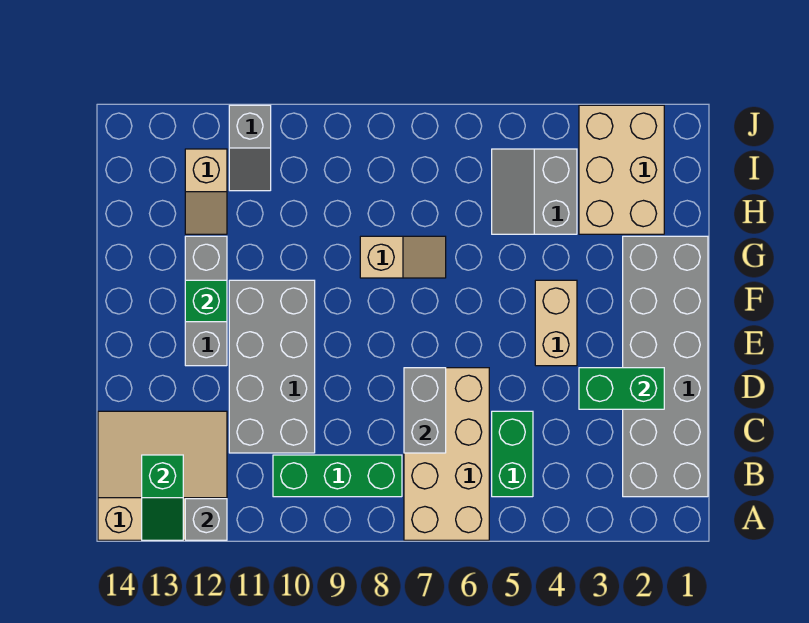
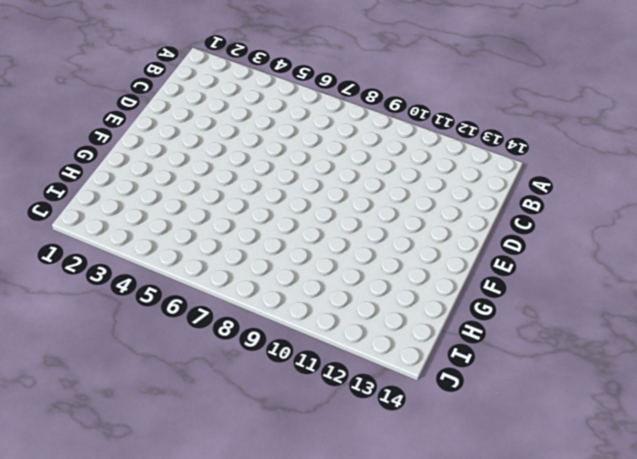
none -> tan brick A6:D7 level 1
none -> tan slope A12:C14 level 1 top A
none -> grey brick B1:G2 level 1

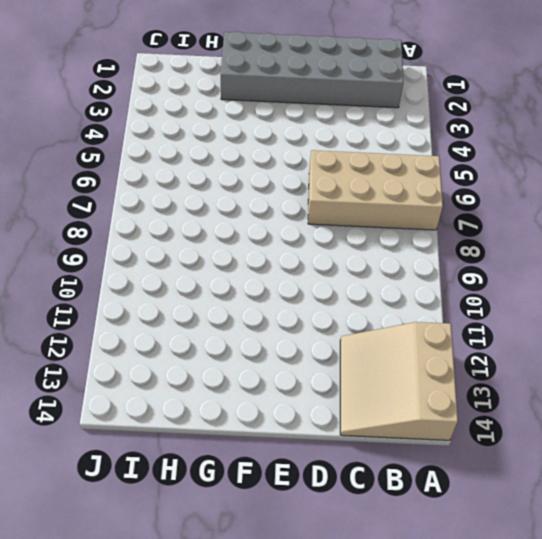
none -> green brick B5:C5 level 1
none -> green brick B8:B10 level 1
none -> grey brick C10:F11 level 1

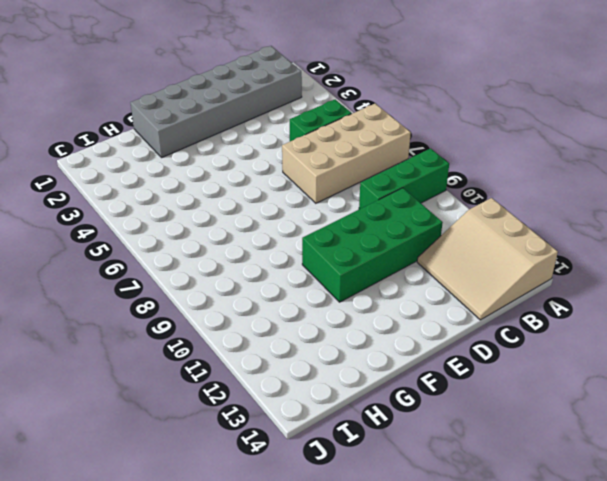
green brick A9:C9 level 1 -> green brick B8:B10 level 1
green brick C10:F11 level 1 -> grey brick C10:F11 level 1
none -> tan brick E4:F4 level 1
none -> grey brick E12:G12 level 1
none -> tan slope G7:G8 level 1 top 8

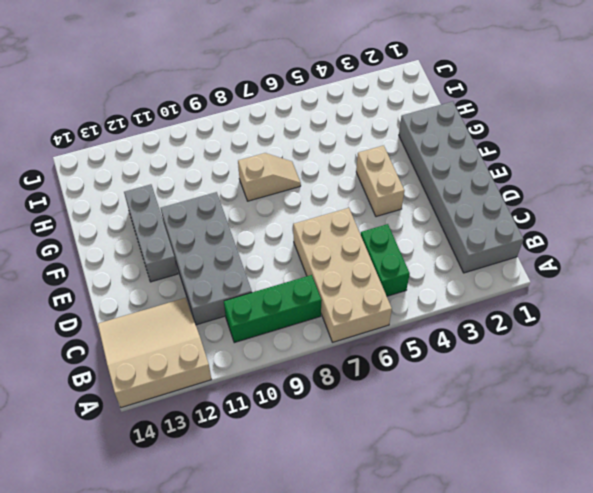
none -> tan brick H2:J3 level 1
none -> grey slope H4:I5 level 1 top 4
none -> tan slope H12:I12 level 1 top I

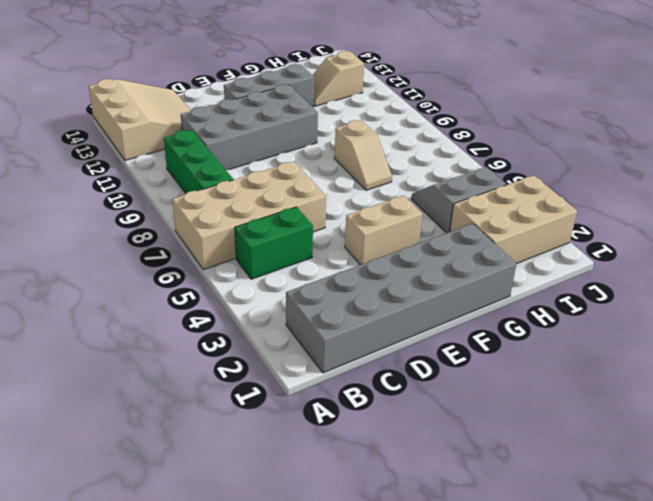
none -> grey slope I11:J11 level 1 top J
none -> grey brick A12 level 2
none -> green slope A13:B13 level 2 top B

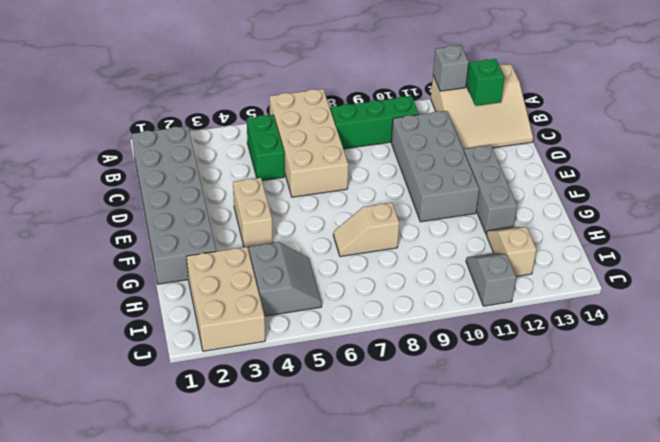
none -> grey brick C7:D7 level 2
none -> green brick D2:D3 level 2
none -> green brick F12 level 2

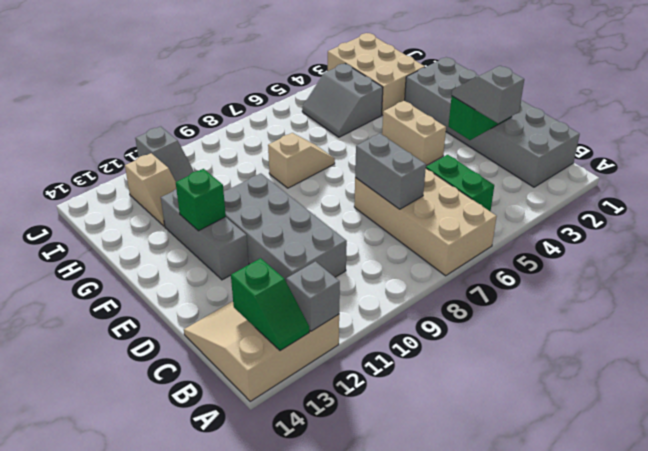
grey slope C3:D3 level 3 top C -> none
none -> green brick B8:B10 level 1

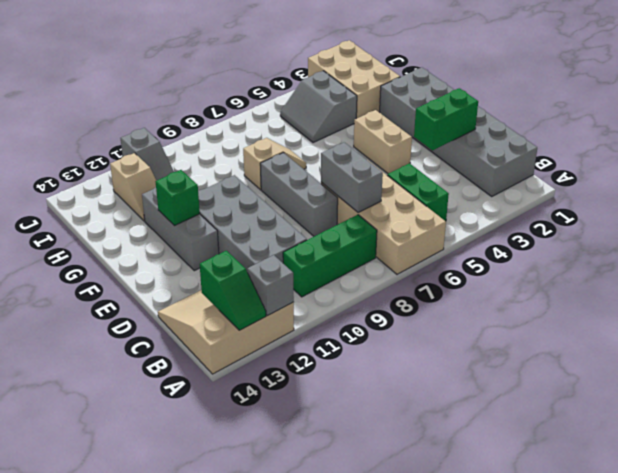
grey brick D8:F8 level 1 -> none

